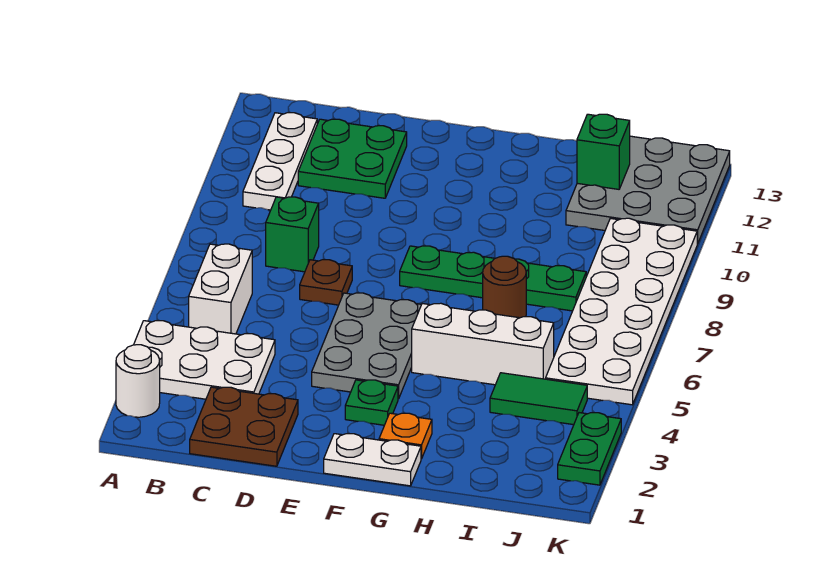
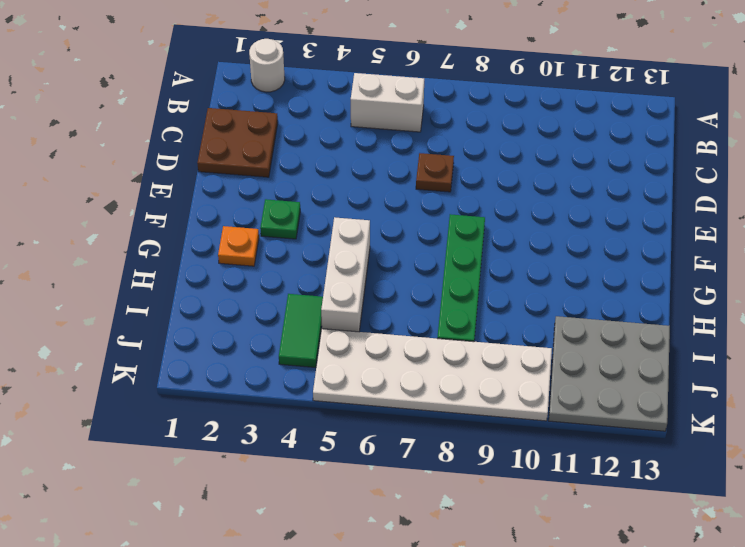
none -> white plate A3:C4 level 1
none -> white plate B10:B12 level 1
none -> green brick C8 level 1

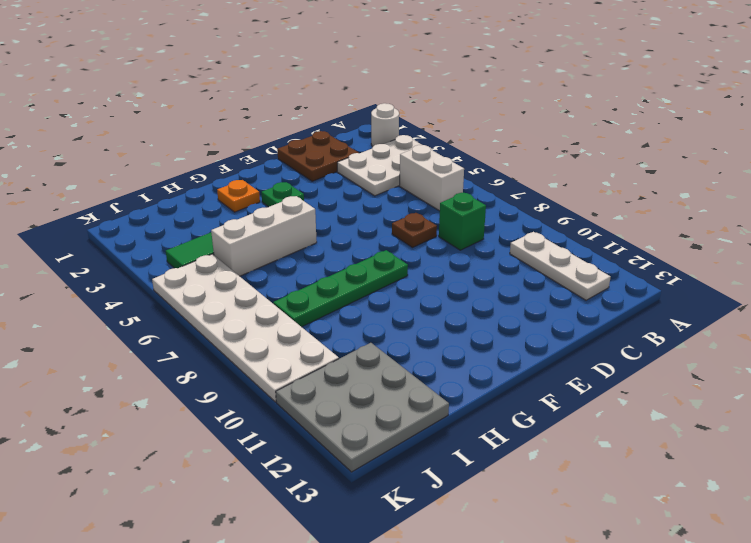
none -> green plate C11:D12 level 1
none -> grey plate E4:F6 level 1
none -> white plate F1:G1 level 1

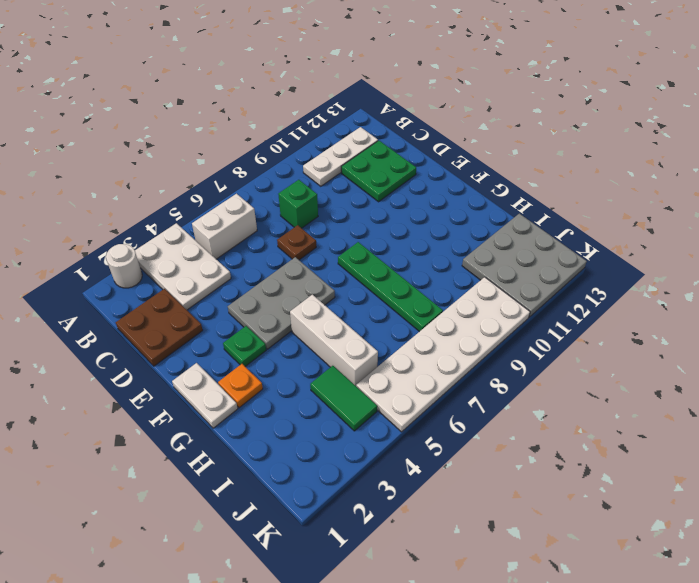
none -> brown round brick H7 level 1
none -> green plate K2:K3 level 1
none -> green brick I12 level 2

